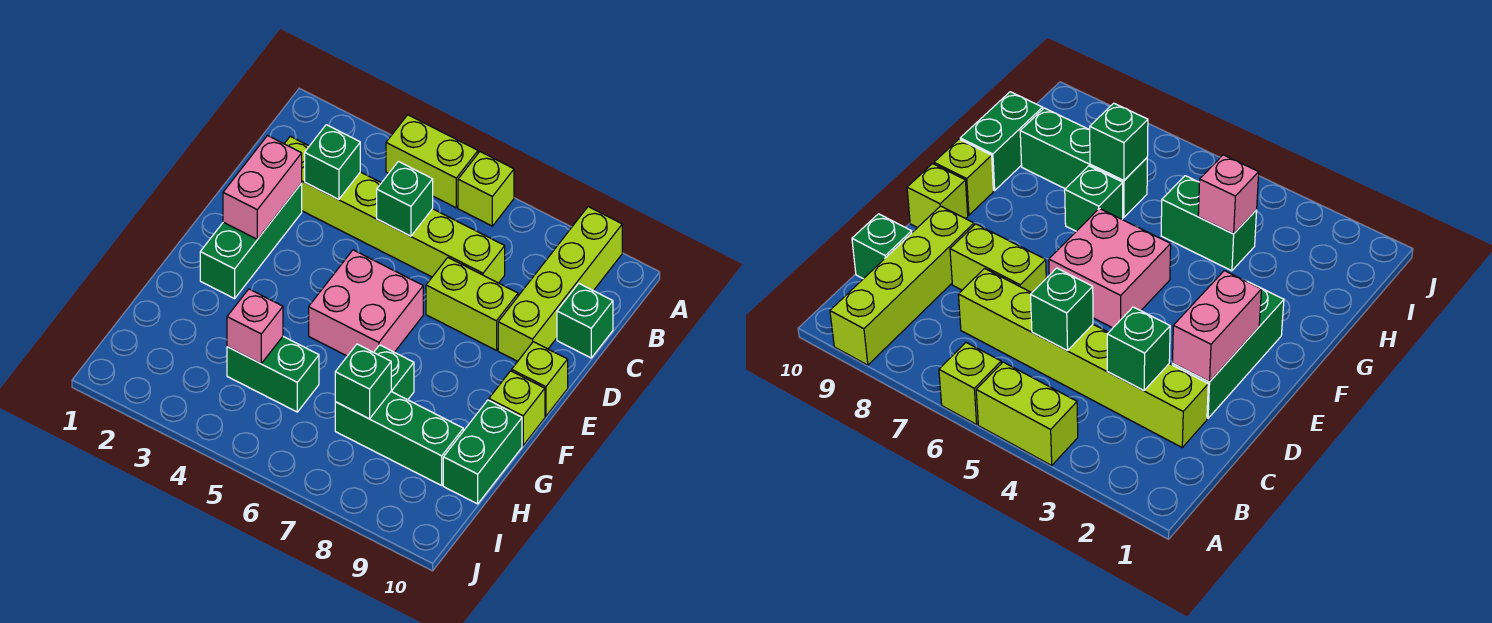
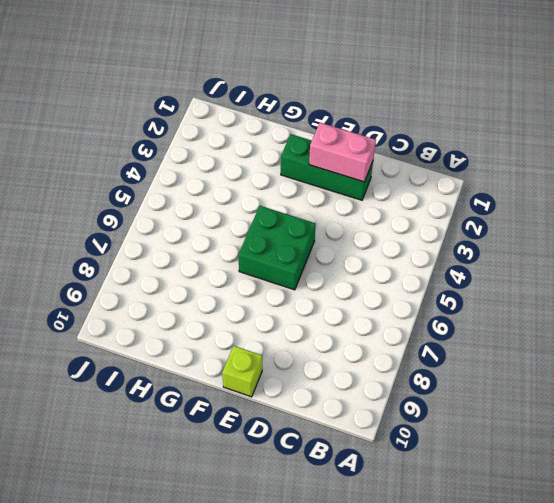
green brick E5:F6 level 1 -> pink brick E5:F6 level 1
none -> lime brick A4:A5 level 1
none -> lime brick A6 level 1
none -> lime brick A9:D9 level 1

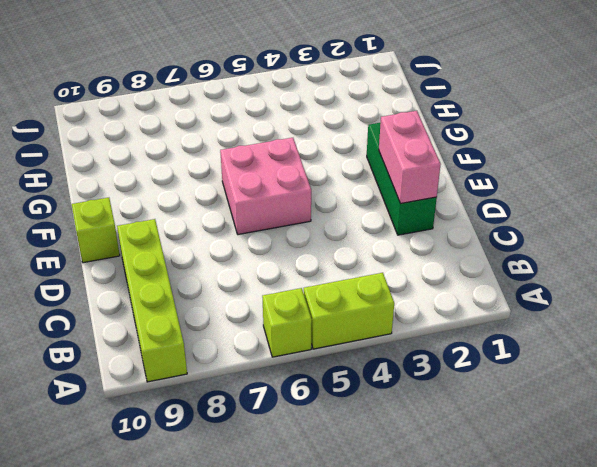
none -> lime brick C2:C7 level 1
none -> green brick C10 level 1
none -> lime brick D7:D8 level 1

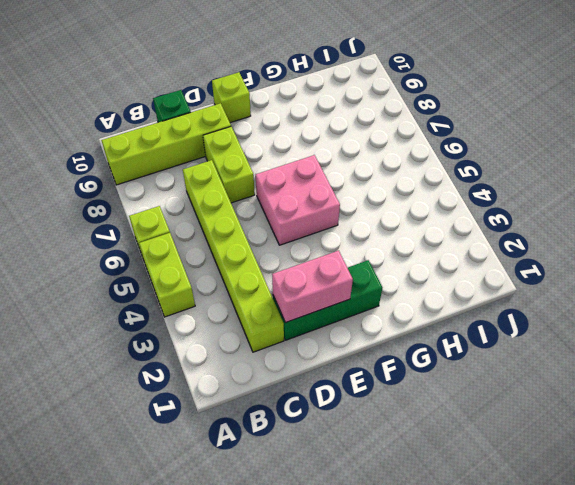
none -> lime brick F10 level 1
none -> green brick G7 level 1
none -> green brick G10:H10 level 1

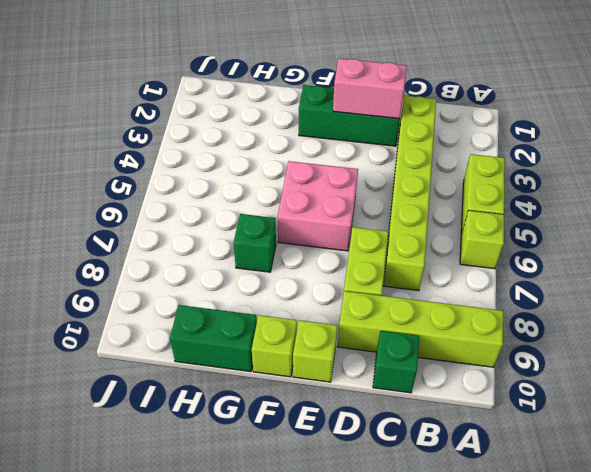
none -> green brick H4:H5 level 1
none -> green brick H7:H9 level 1
none -> green brick C3 level 2

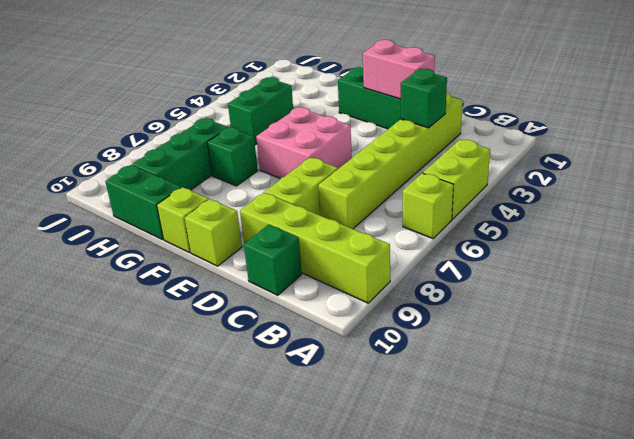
none -> green brick C5 level 2
none -> pink brick H4 level 2
none -> green brick H7 level 2

